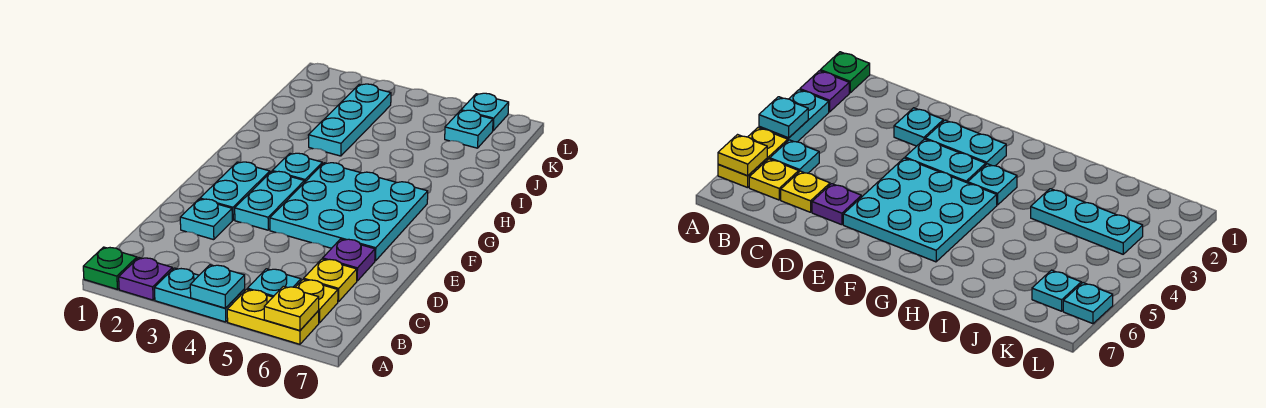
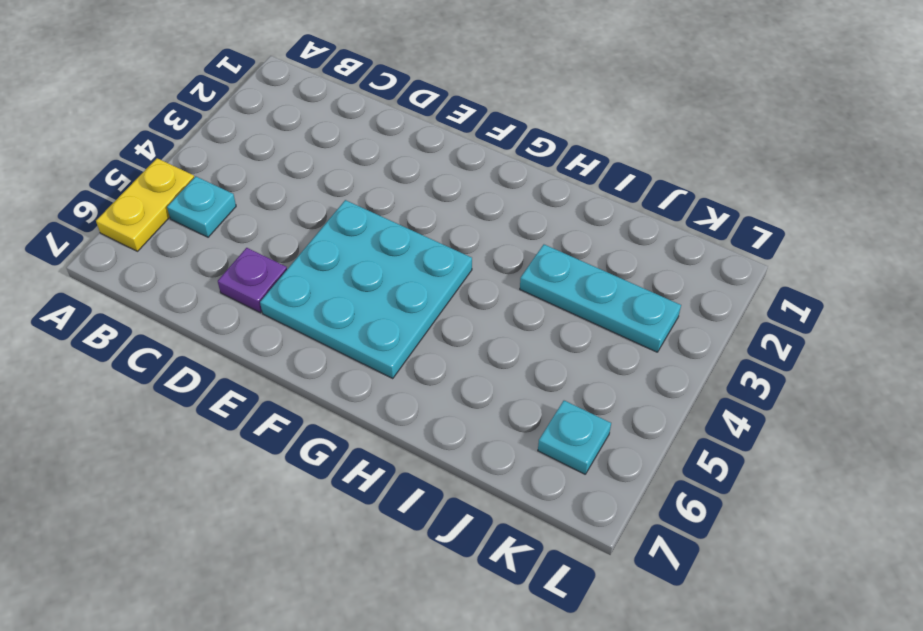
none -> green plate A1 level 1
none -> purple plate A2 level 1
none -> cyan plate A3:A4 level 1

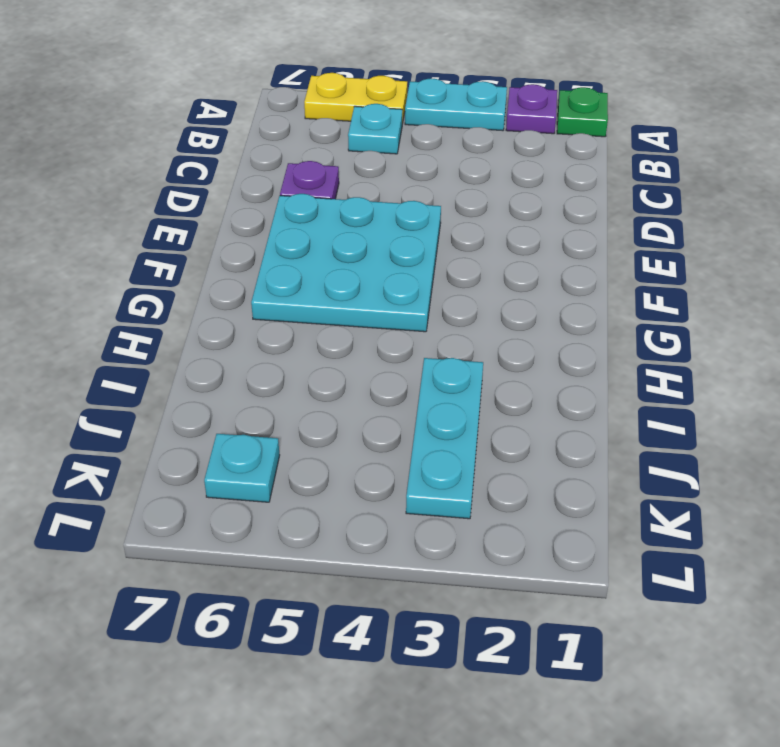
none -> yellow plate B6 level 1
none -> yellow plate C6 level 1
none -> cyan plate D2 level 1

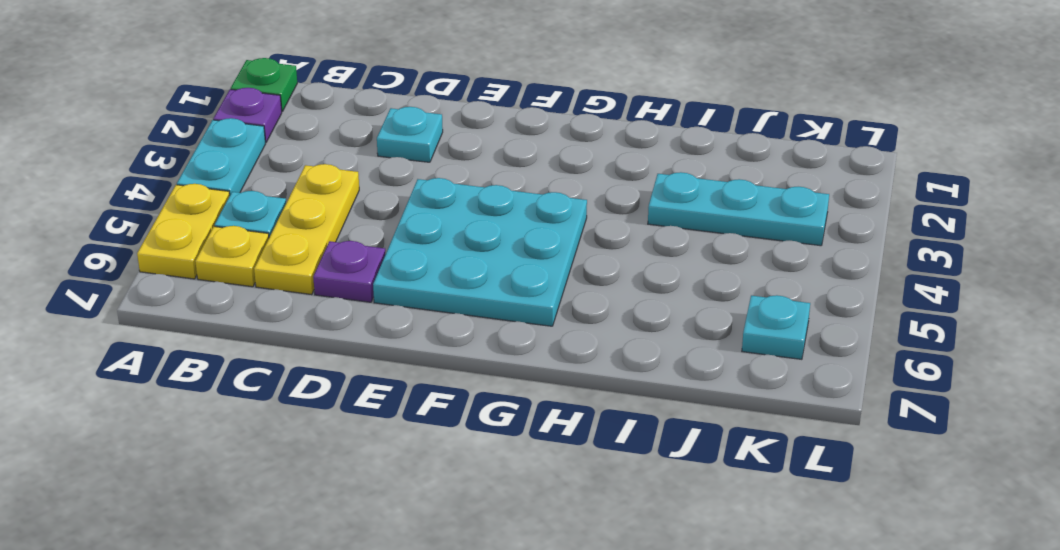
yellow plate C4:C6 level 1 -> yellow plate C6 level 1
none -> cyan plate E2:F2 level 1
none -> cyan plate E3:F3 level 1
none -> cyan plate G3 level 1

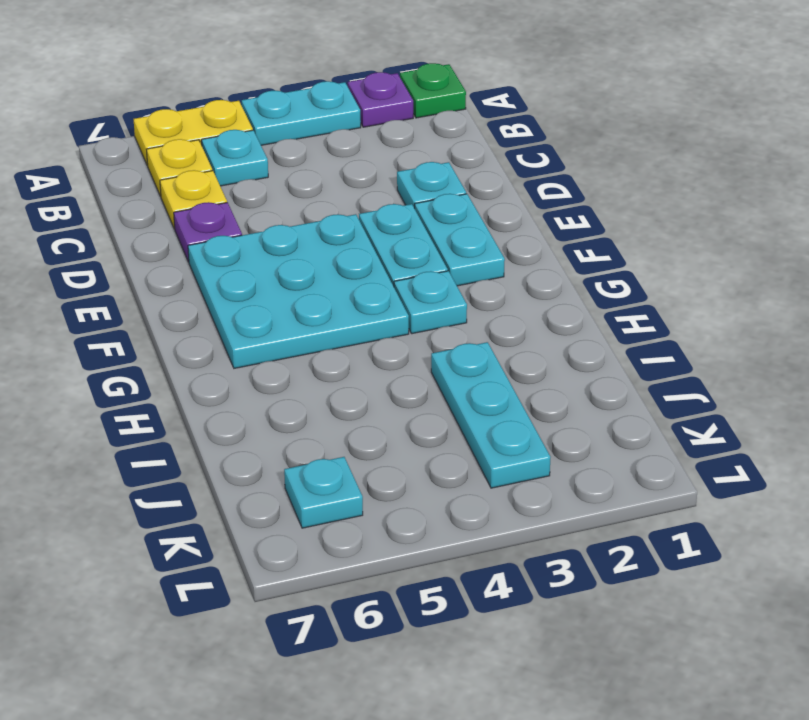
none -> cyan plate L6 level 1
none -> cyan plate A4 level 2
none -> yellow plate A6 level 2

